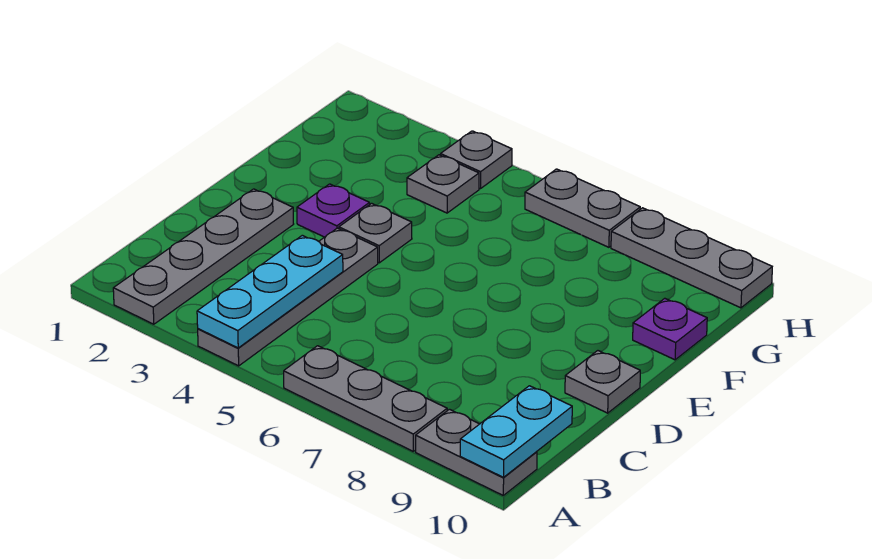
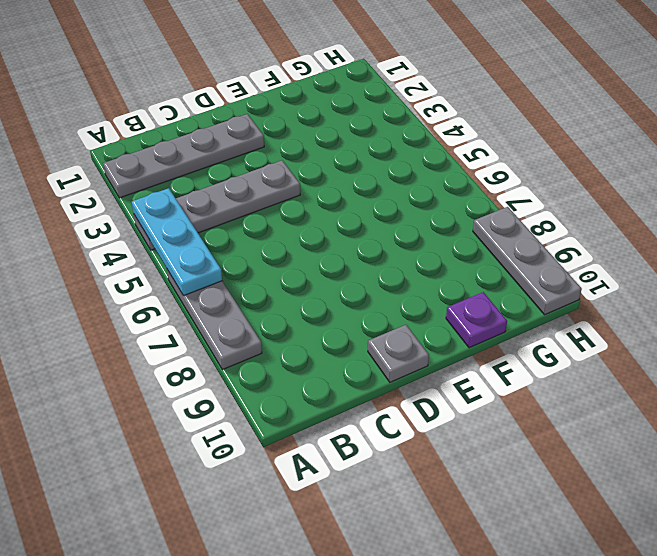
cyan plate A4:A6 level 2 -> cyan plate A4:C4 level 2
none -> grey plate A9:A10 level 1
none -> purple plate E3 level 1
none -> grey plate E4 level 1

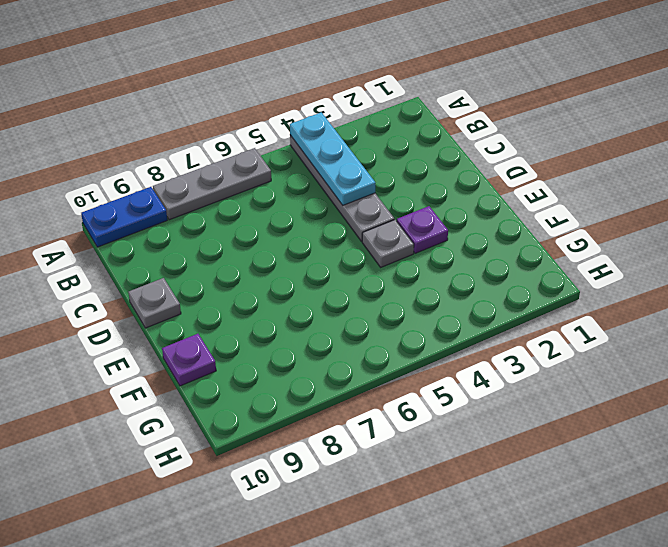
blue plate A9:A10 level 1 -> grey plate A9:A10 level 1
none -> grey plate A2:D2 level 1
none -> grey plate G4 level 1
none -> grey plate H4 level 1

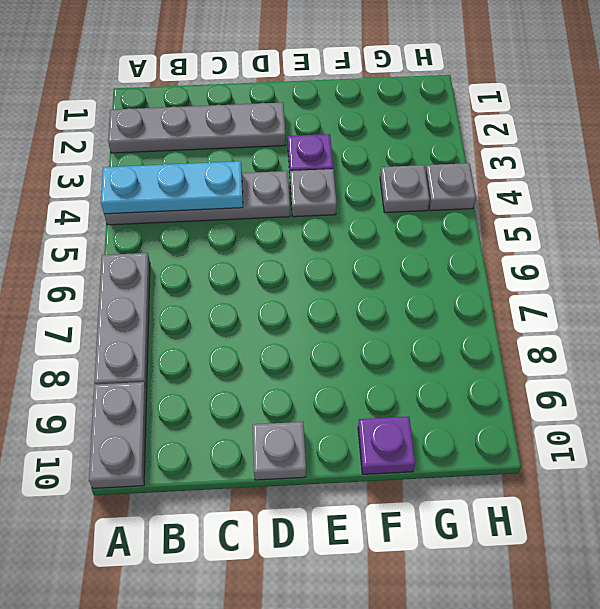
none -> grey plate H6:H7 level 1
none -> grey plate H8:H10 level 1
none -> cyan plate A10:B10 level 2

